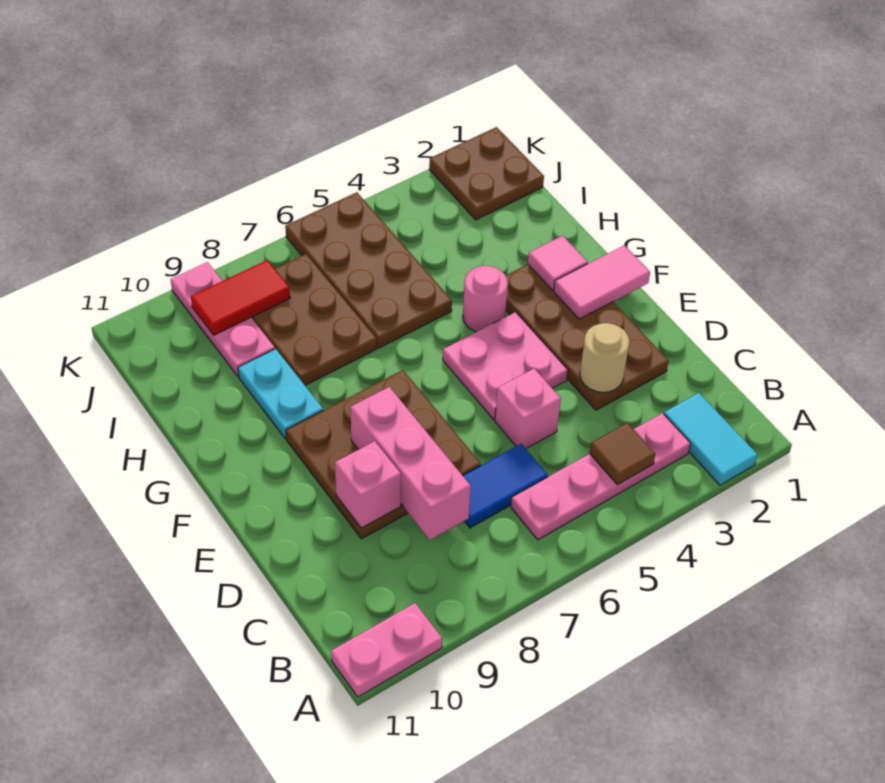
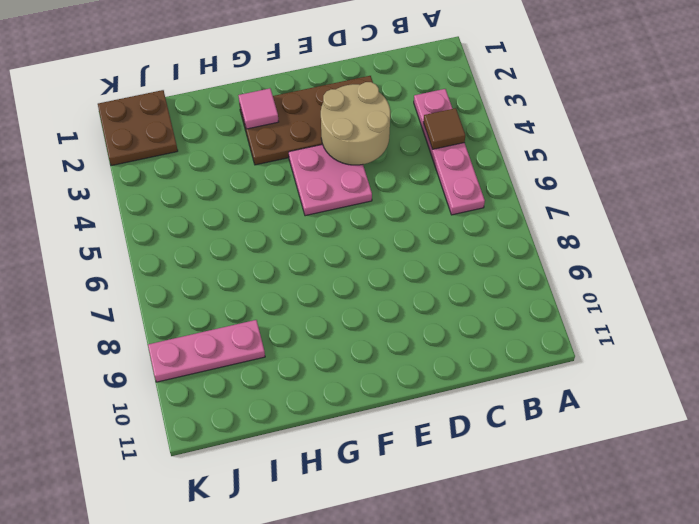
tan round brick D3:E4 level 2 -> tan round brick D3 level 2
none -> cyan tile A2:B2 level 1
none -> pink plate A10:A11 level 1
none -> blue tile C6:C7 level 1

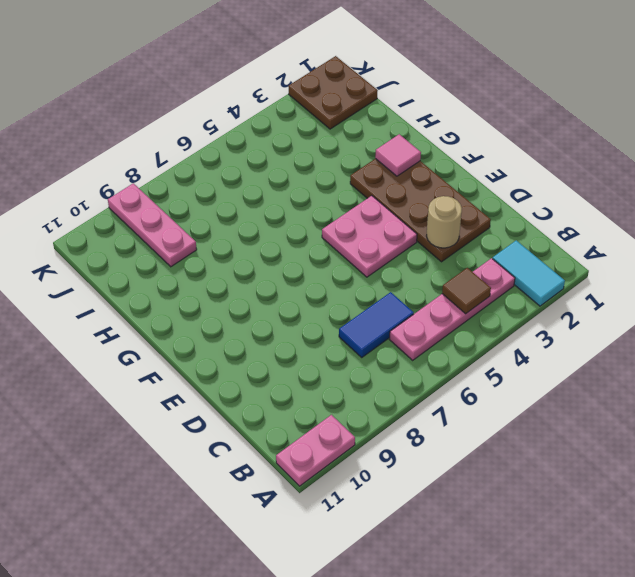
none -> pink brick D5 level 1
none -> brown plate D7:F9 level 1
none -> pink round brick G4 level 1

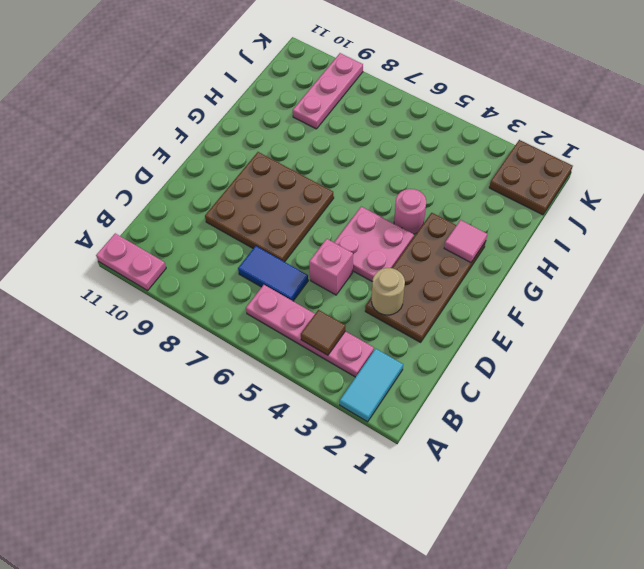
none -> cyan plate G9:H9 level 1
none -> brown plate H5:K6 level 1
none -> brown plate H7:J8 level 1

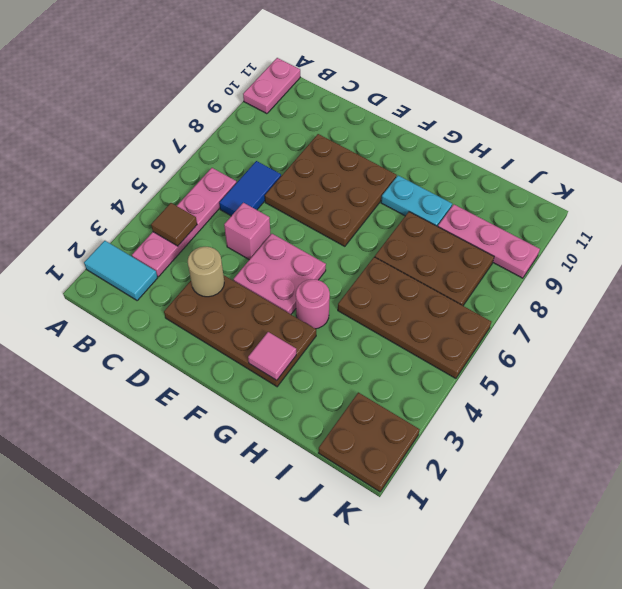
none -> pink brick C8:E8 level 2
none -> pink brick D9 level 2
none -> pink tile F1:F2 level 2

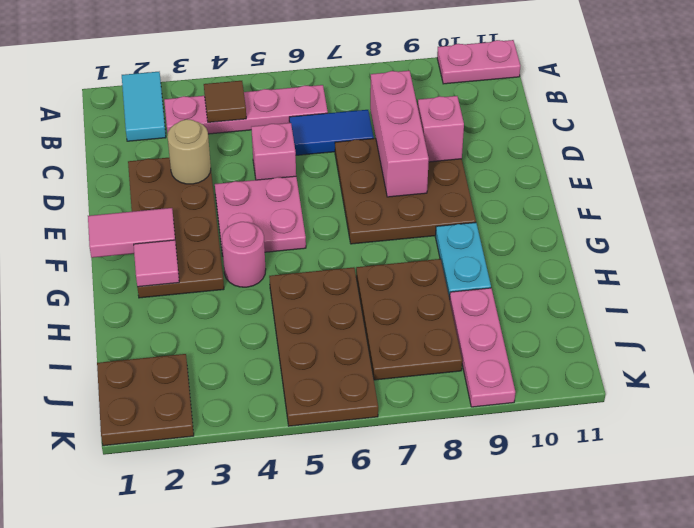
none -> red tile J8:J9 level 2

